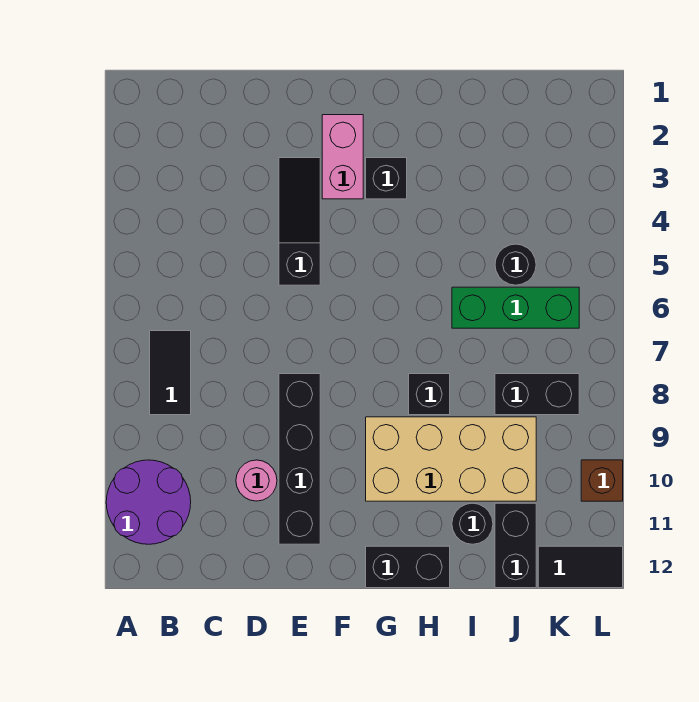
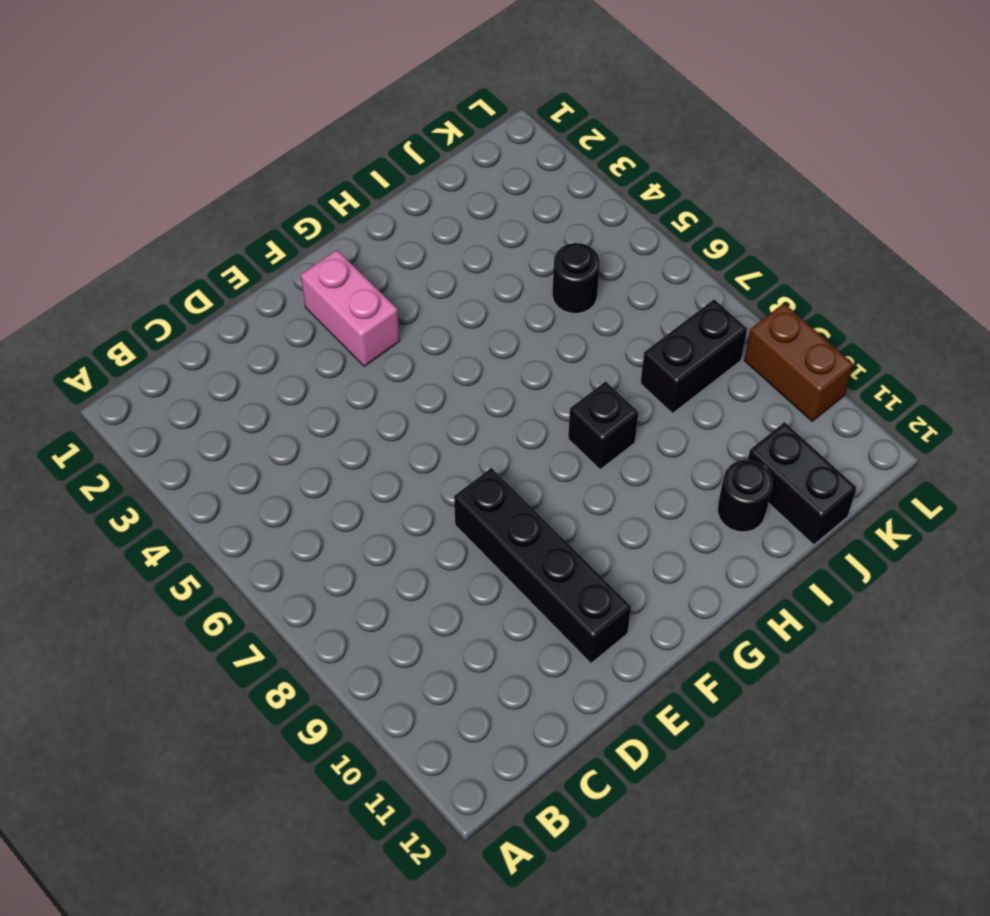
brown brick L9:L10 level 1 -> brown brick L10 level 1
none -> purple round brick A10:B11 level 1
none -> black tile B7:B8 level 1
none -> pink round brick D10 level 1

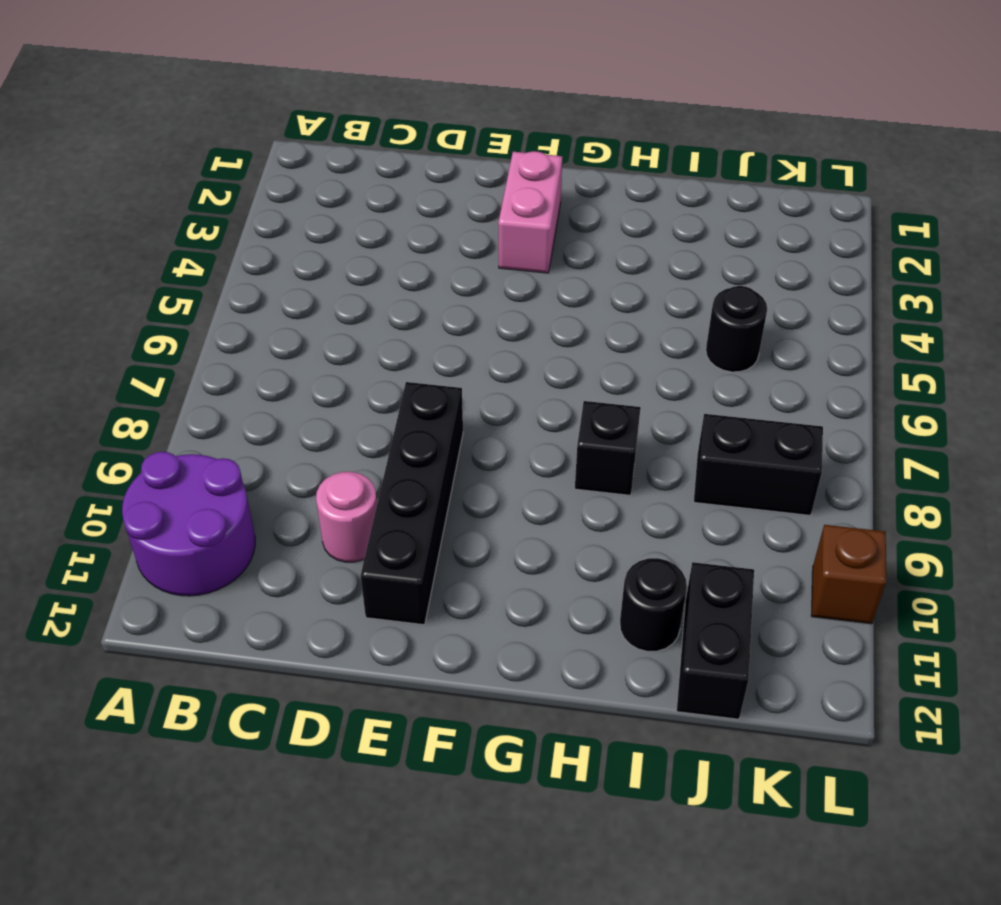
none -> black tile B7:B8 level 1
none -> black slope E3:E5 level 1 top 5
none -> black brick G3 level 1

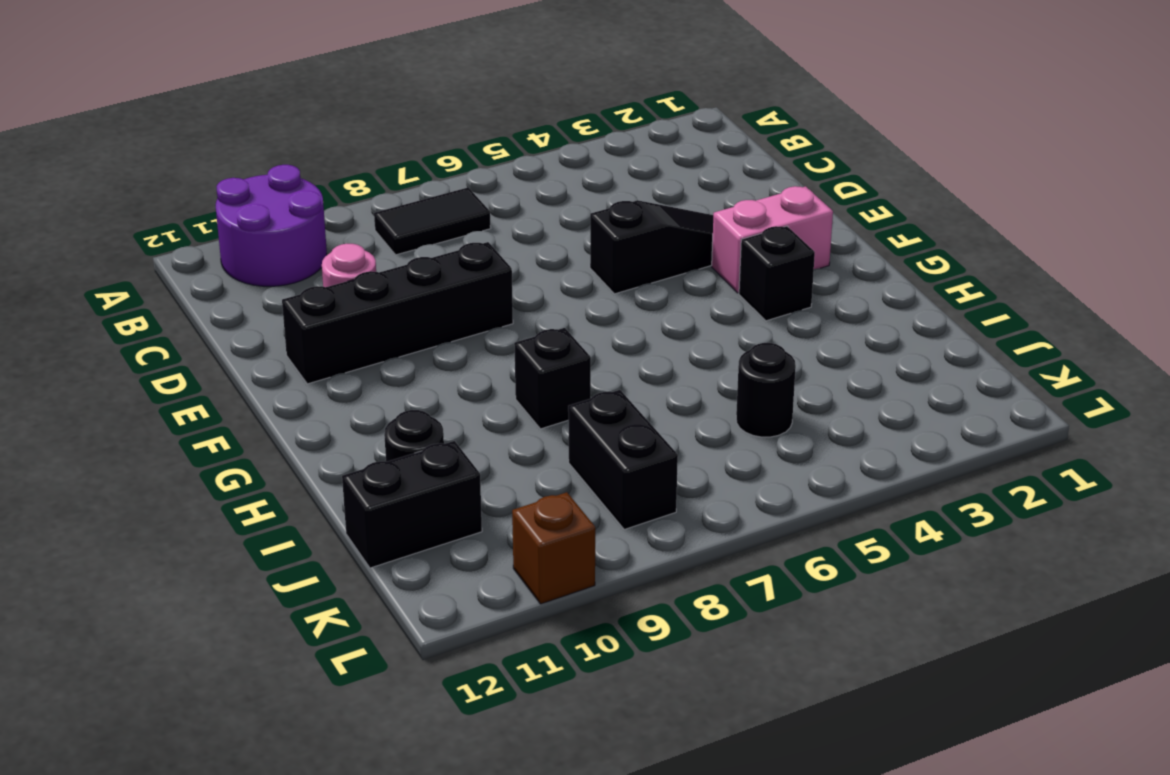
none -> tan brick G9:J10 level 1
none -> black brick G12:H12 level 1
none -> green brick I6:K6 level 1

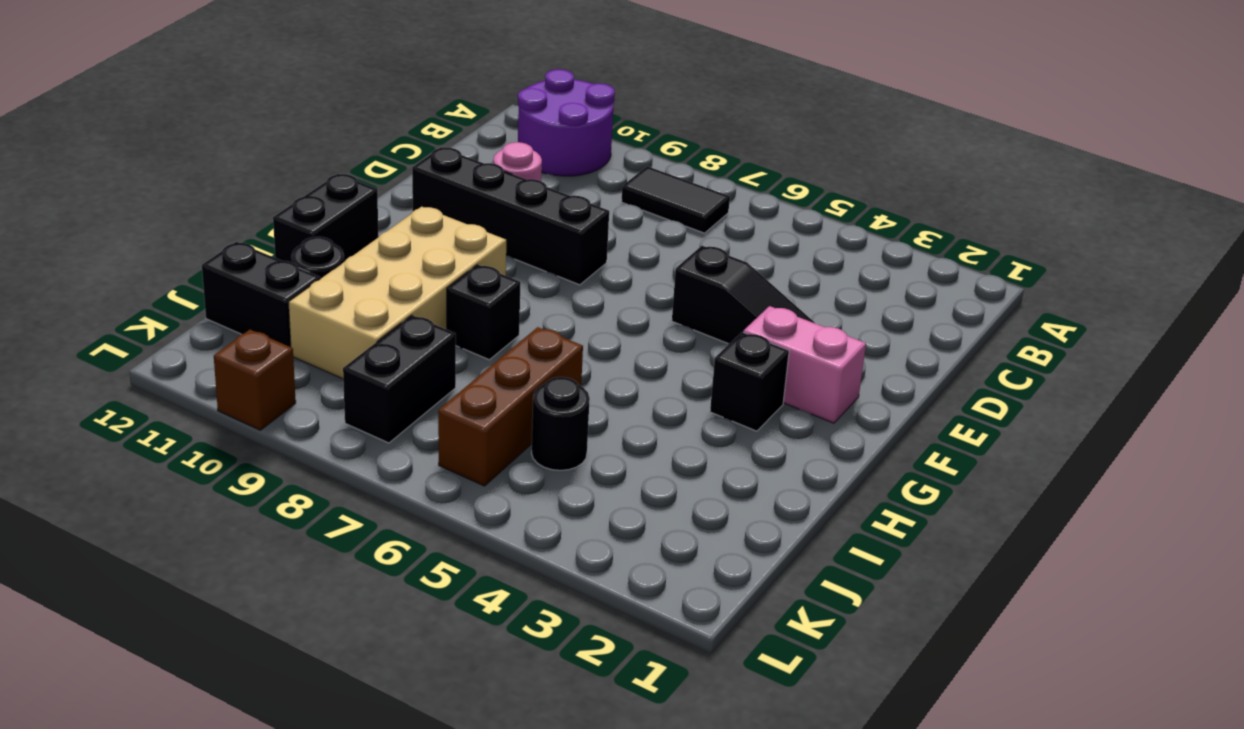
brown brick I6:K6 level 1 -> green brick I6:K6 level 1
none -> black tile K12:L12 level 1

